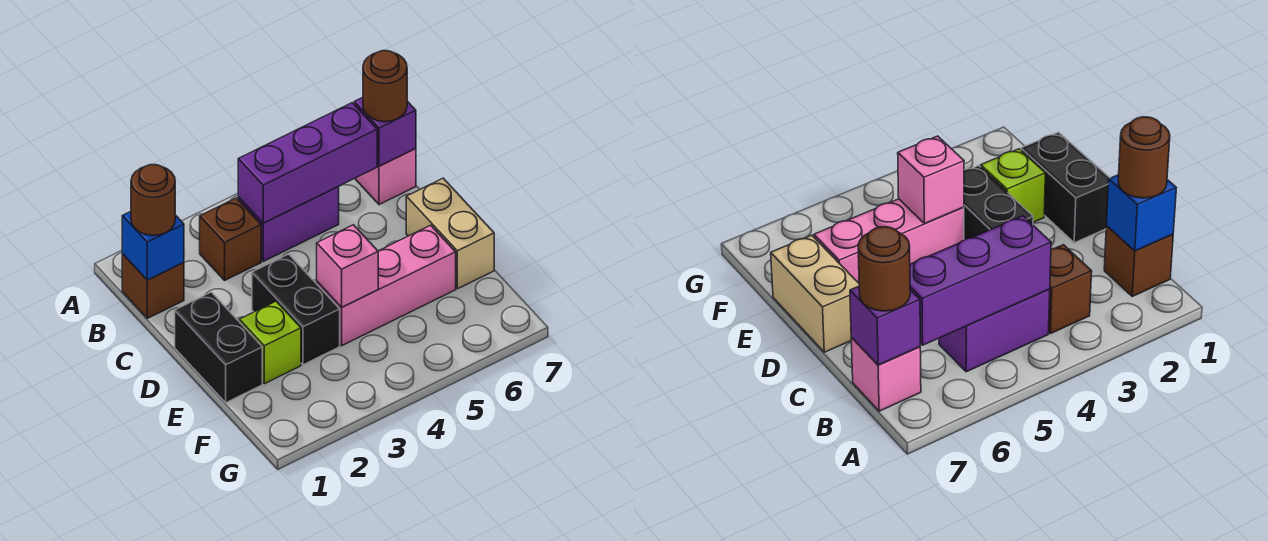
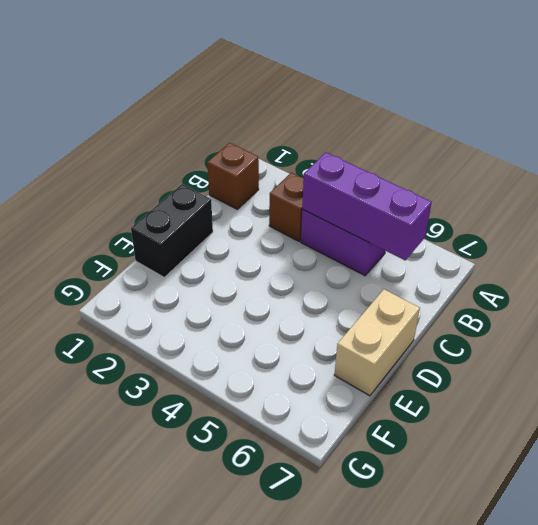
none -> pink brick B7 level 1
none -> black brick D3:E3 level 1
none -> lime brick E2 level 1

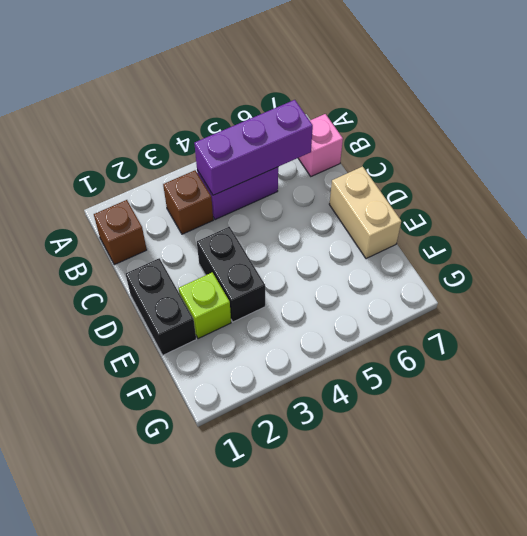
none -> pink brick E4:E6 level 1
none -> blue brick B1 level 2
none -> purple brick B7 level 2

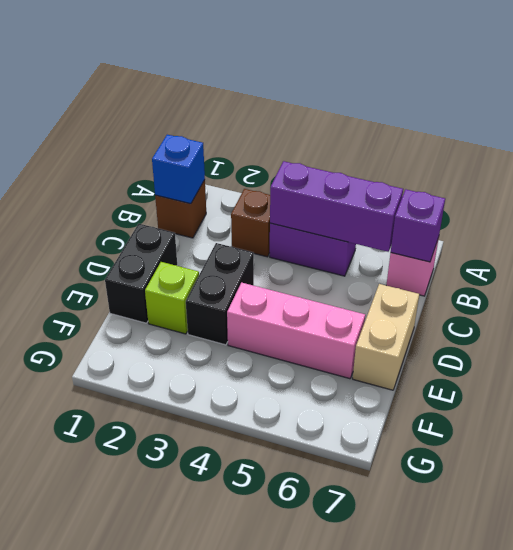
none -> pink brick E4 level 2
none -> brown round brick B1 level 3
none -> brown round brick B7 level 3

